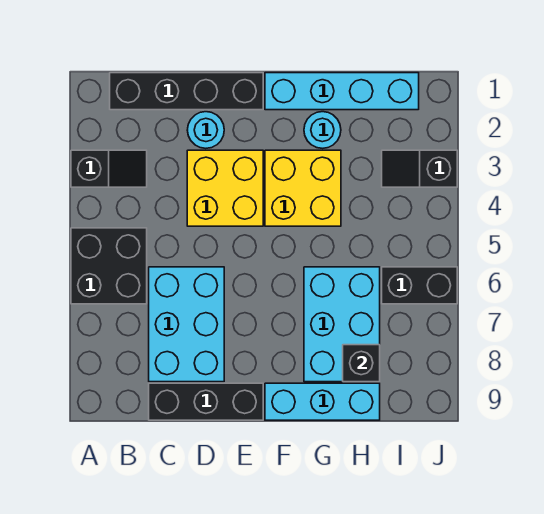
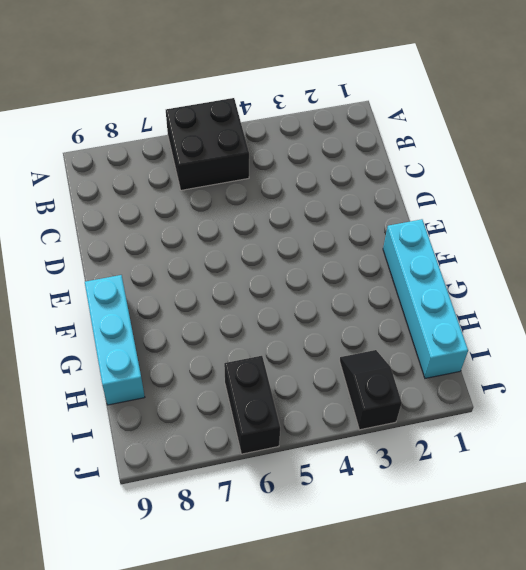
none -> black slope A3:B3 level 1 top A
none -> black brick B1:E1 level 1
none -> cyan brick C6:D8 level 1

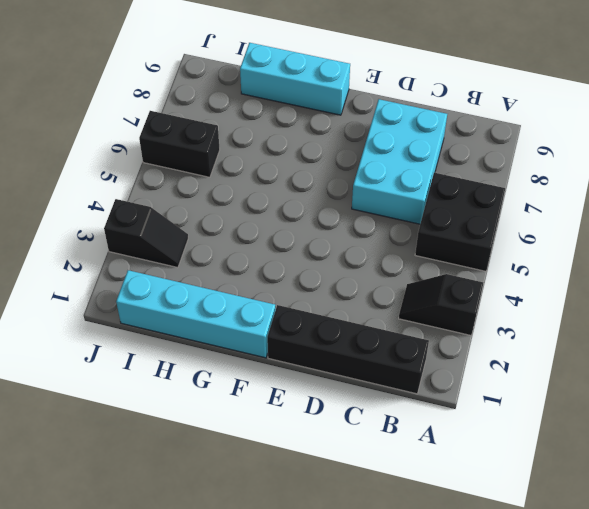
none -> black brick C9:E9 level 1
none -> cyan round brick D2 level 1
none -> yellow brick D3:E4 level 1

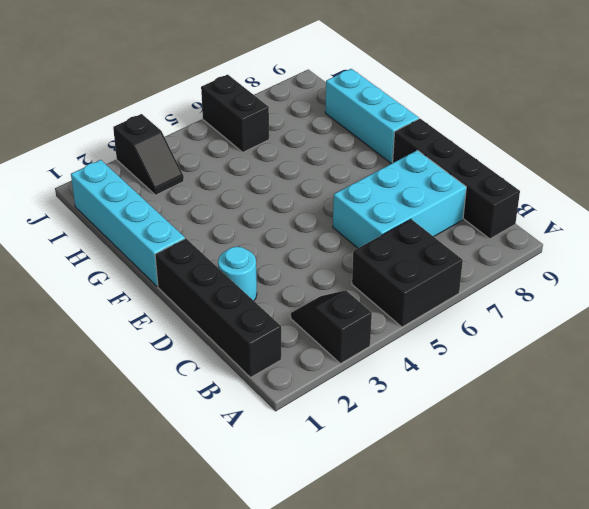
black brick B9:E9 level 1 -> black brick C9:E9 level 1
none -> yellow brick D3:E4 level 1
none -> yellow brick F3:G4 level 1
none -> cyan round brick G2 level 1

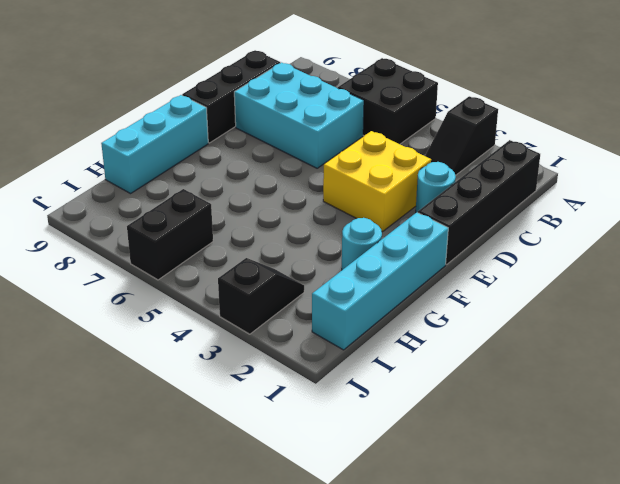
none -> yellow brick F3:G4 level 1
none -> cyan brick G6:H8 level 1
none -> black brick H8 level 2

